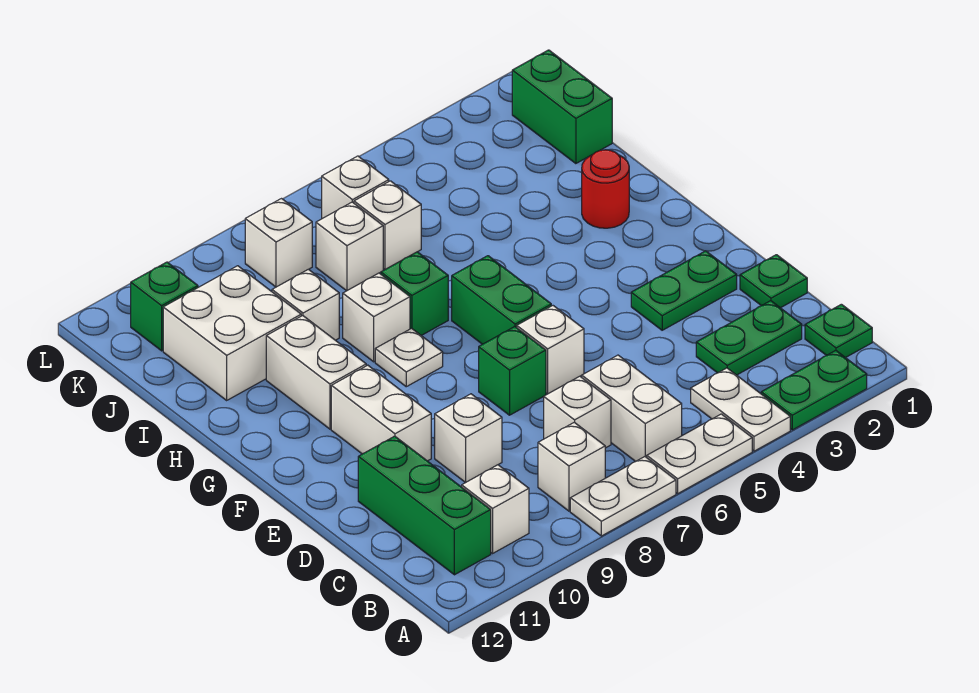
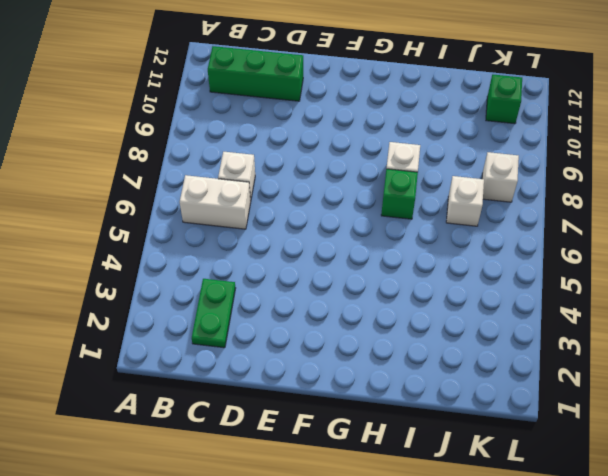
none -> green plate A2:A3 level 1
none -> white plate A4:B4 level 1
none -> white plate A5:A6 level 1
none -> white plate A7:A8 level 1

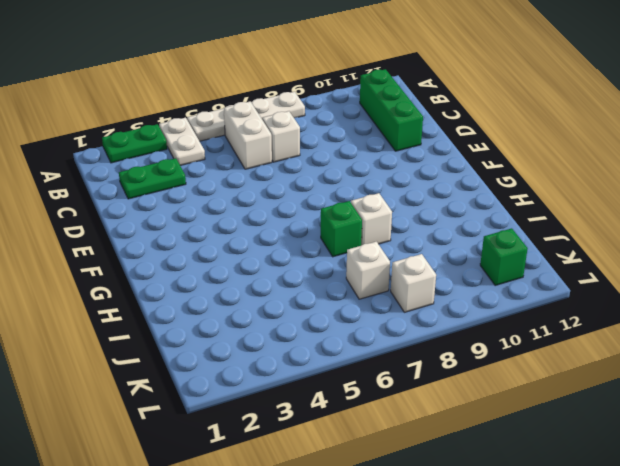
none -> green plate B1 level 1
none -> white brick B8 level 1
none -> white brick B10 level 1
none -> green plate D1 level 1

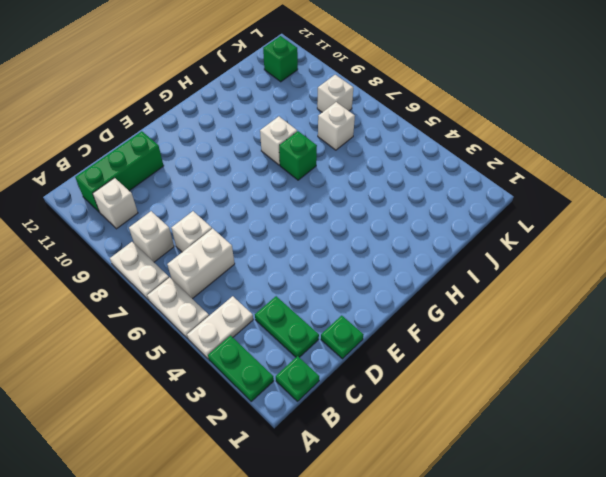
none -> white brick D9 level 1
none -> green plate E2:E3 level 1
none -> white brick E6 level 1
none -> green brick E7 level 1

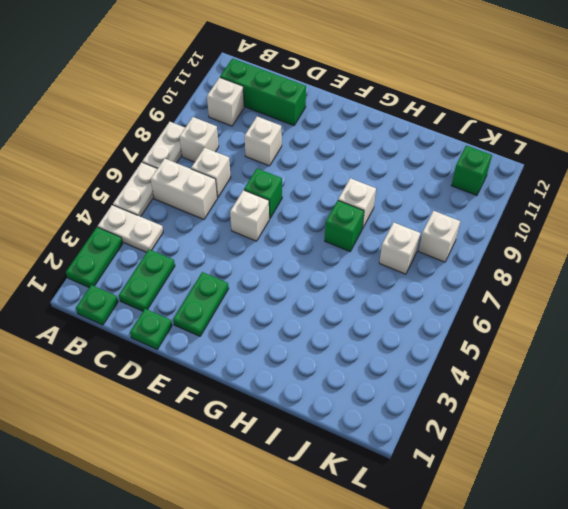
none -> white brick E10:F10 level 1
none -> green brick F6:G6 level 1
none -> white plate G8 level 1
none -> white brick G10:H10 level 1

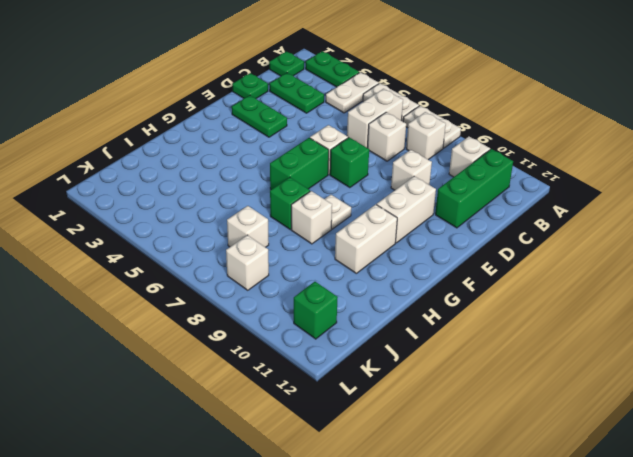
none -> red round brick H2 level 1
none -> white brick I9 level 1
none -> white brick I10:J11 level 1
none -> green brick J1:K1 level 1

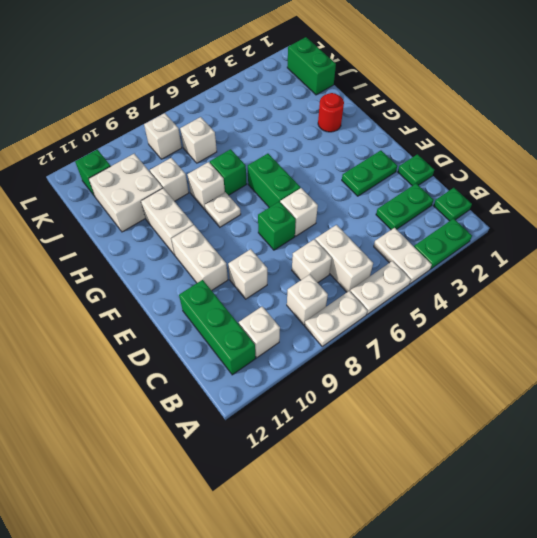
none -> white brick J6 level 1
none -> white brick K6 level 1

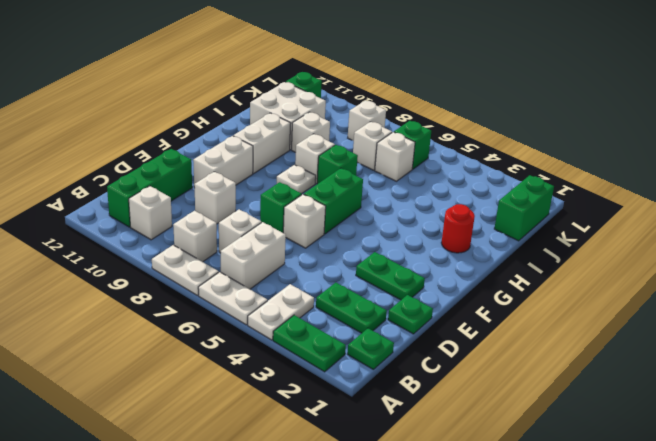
green brick K6 level 1 -> white brick K6 level 1

